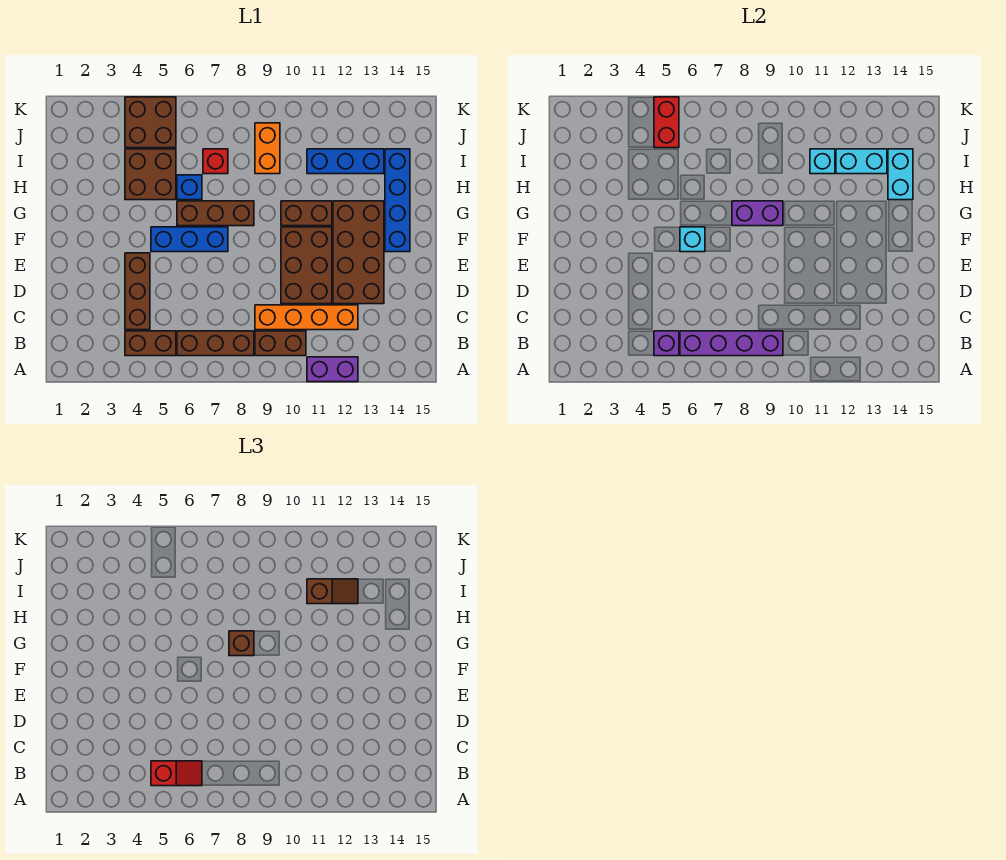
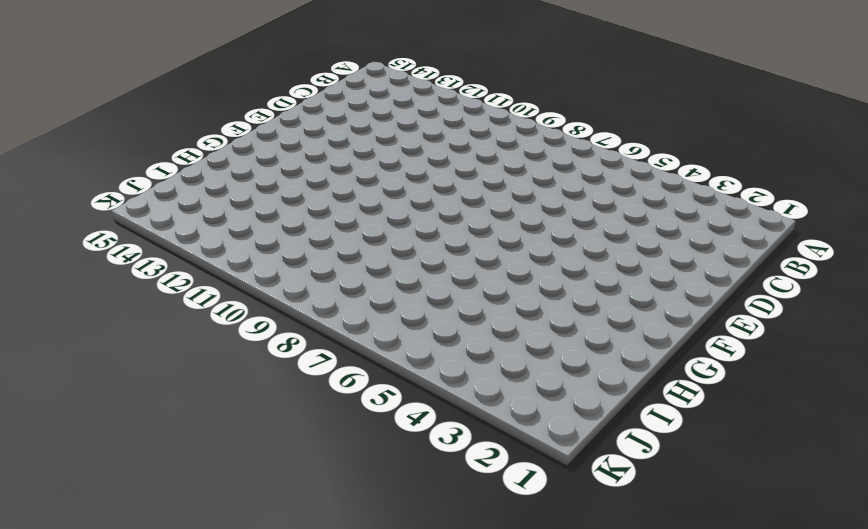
none -> purple brick A11:A12 level 1
none -> brown brick B4:B5 level 1
none -> brown brick B6:B8 level 1

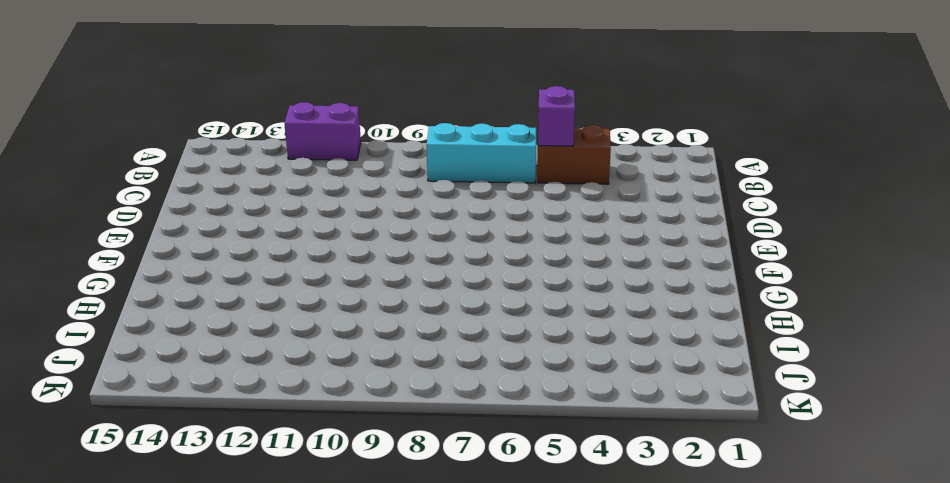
cyan brick B6:B8 level 1 -> brown brick B6:B8 level 1
none -> brown brick B9:B10 level 1
none -> brown brick C4:E4 level 1
none -> orange brick C9:C12 level 1

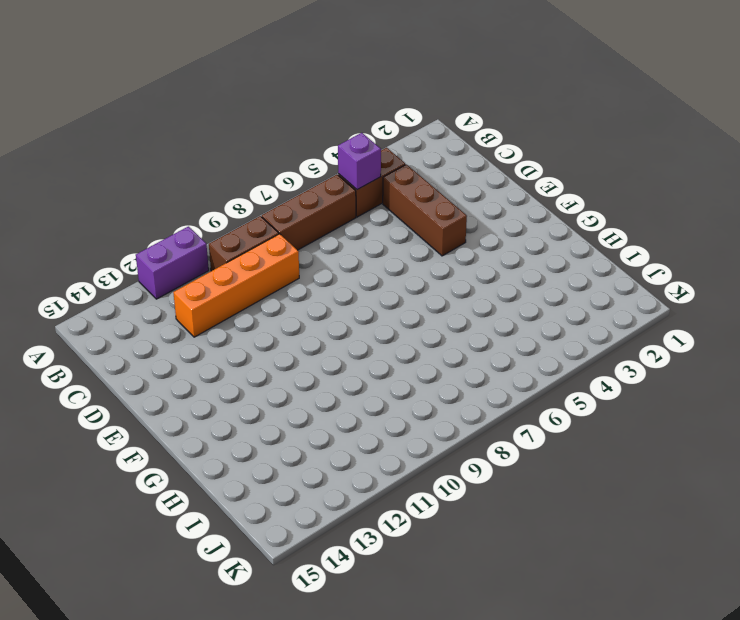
none -> brown brick D10:F11 level 1
none -> brown brick D12:G13 level 1
none -> blue brick F5:F7 level 1

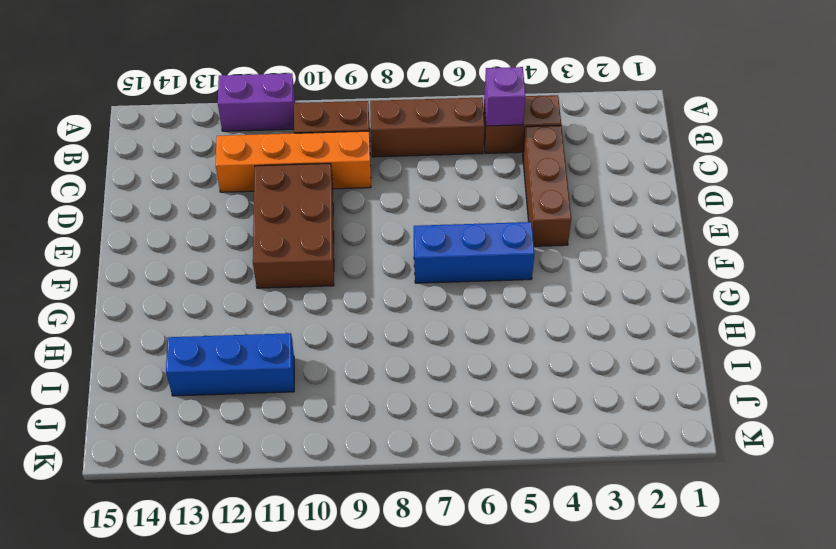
none -> brown brick D12:G13 level 1
none -> blue brick F14:I14 level 1
none -> brown brick G6:G8 level 1

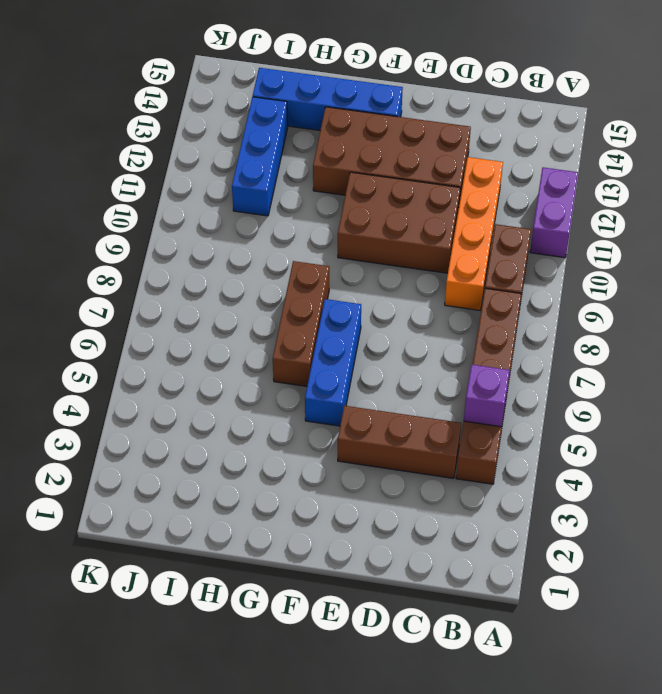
none -> brown brick G10:G11 level 1
none -> brown brick H4:I5 level 1
none -> blue brick H6 level 1

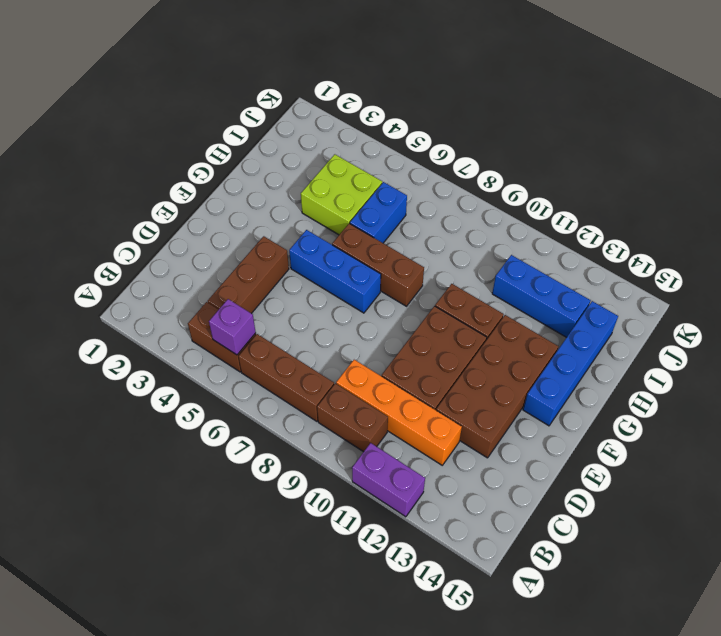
lime brick H4:I5 level 1 -> brown brick H4:I5 level 1
blue brick H6:I6 level 1 -> blue brick H6 level 1
none -> red brick I7 level 1
none -> orange brick I9:J9 level 1
none -> brown brick J4:K5 level 1

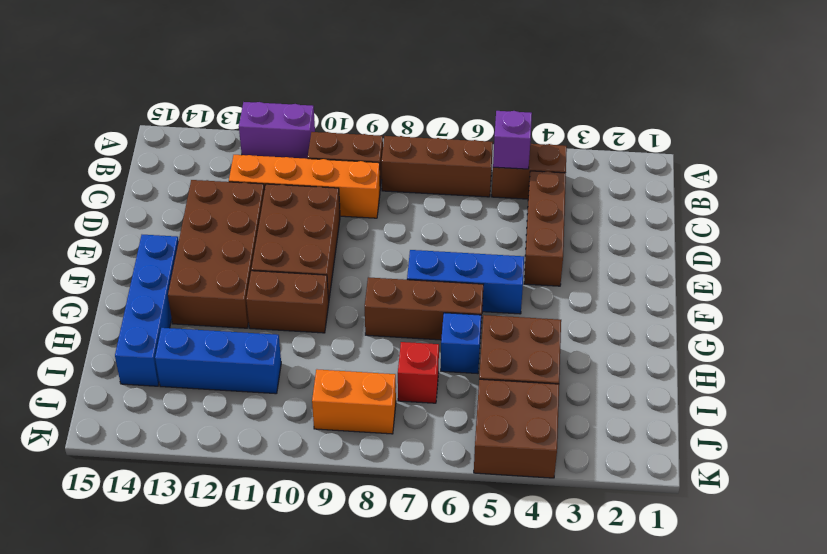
orange brick J8:J9 level 1 -> orange brick I9:J9 level 1
none -> purple brick B6:B9 level 2
none -> cyan brick F6 level 2
none -> purple brick G8:G9 level 2

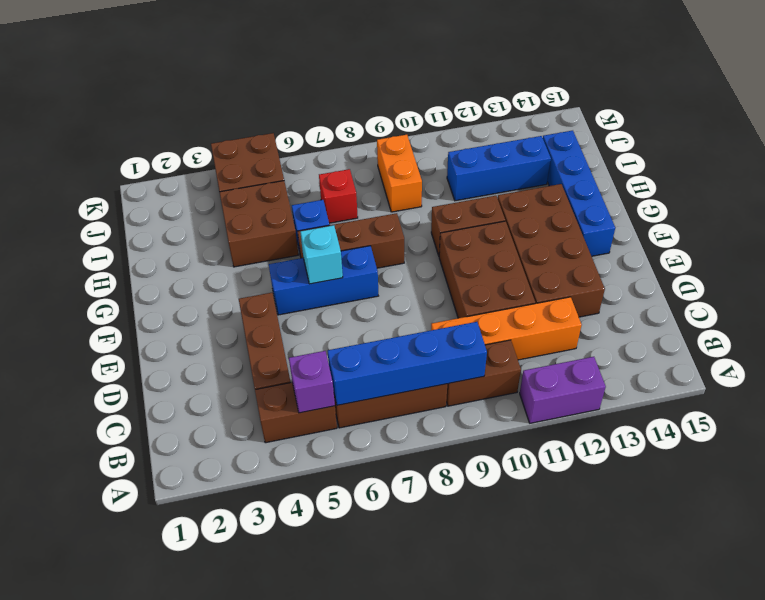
blue brick B6:B9 level 2 -> purple brick B6:B9 level 2
none -> purple brick G8:G9 level 2
none -> cyan brick H14:I14 level 2
none -> cyan brick I11 level 2

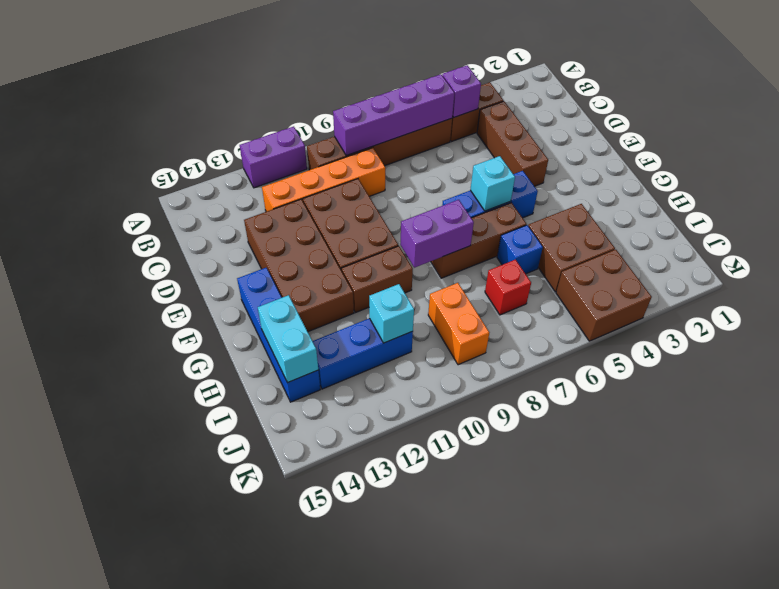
none -> cyan brick I12:I13 level 2
none -> red brick J5:K5 level 2
none -> red slope B5:B6 level 3 top 5

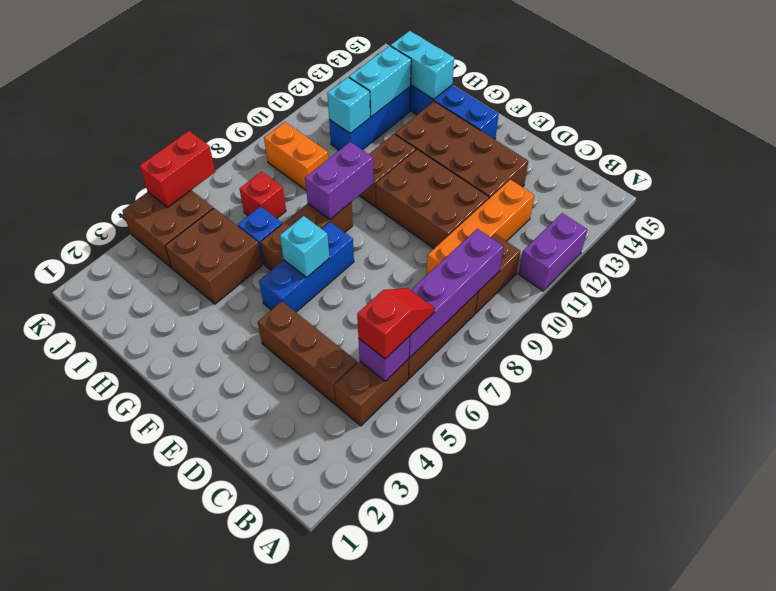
red brick K5:K6 level 2 -> red brick J5:K5 level 2
none -> brown brick G8 level 3
none -> brown slope I11:I12 level 3 top 11

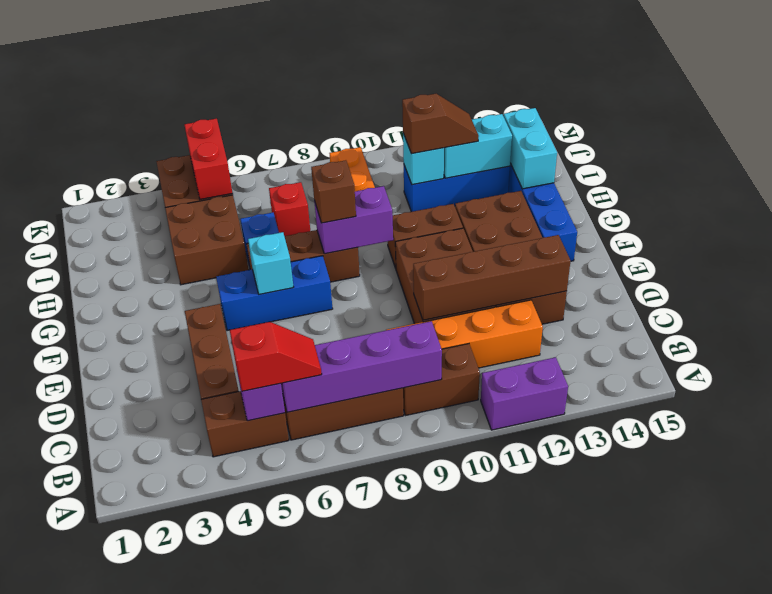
brown brick D10:D13 level 2 -> none

